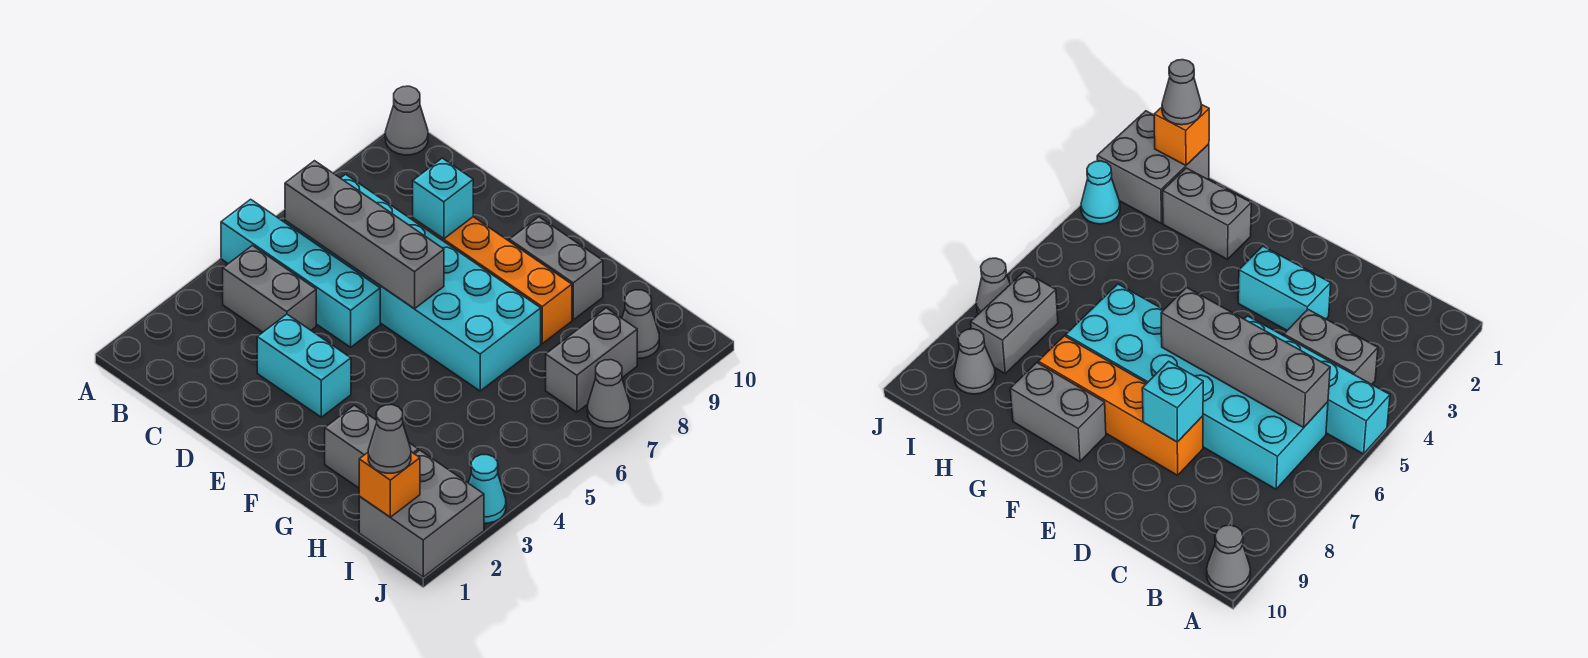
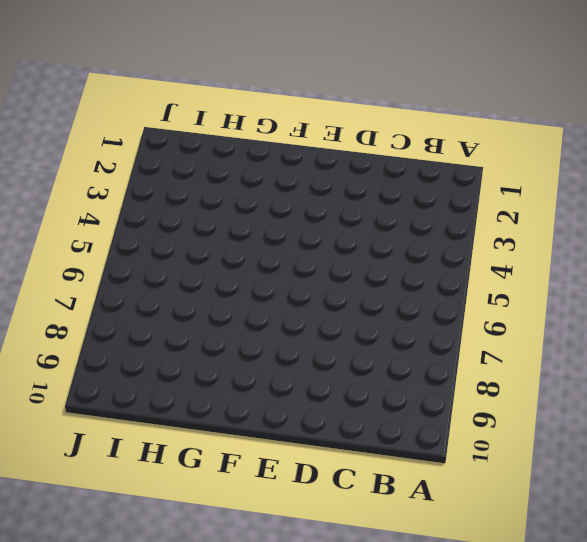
none -> cyan brick A5:D5 level 1
none -> grey cone A10 level 1
none -> grey brick B4:C4 level 1

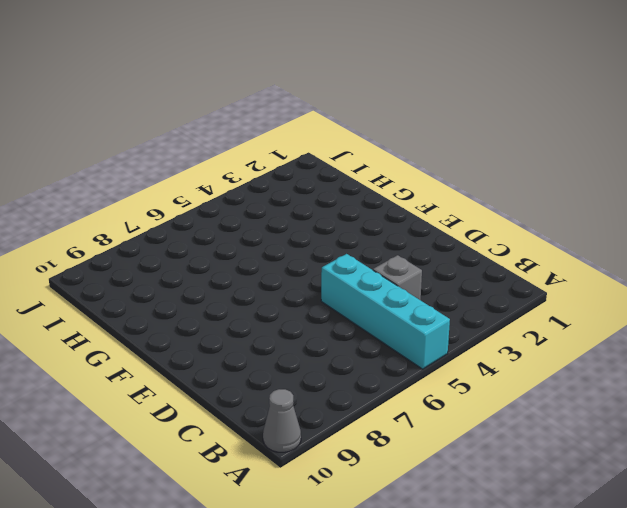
grey brick C4 level 1 -> grey brick B4:C4 level 1
none -> cyan brick B6:G7 level 1
none -> cyan brick D3:E3 level 1
none -> orange brick D8:G8 level 1

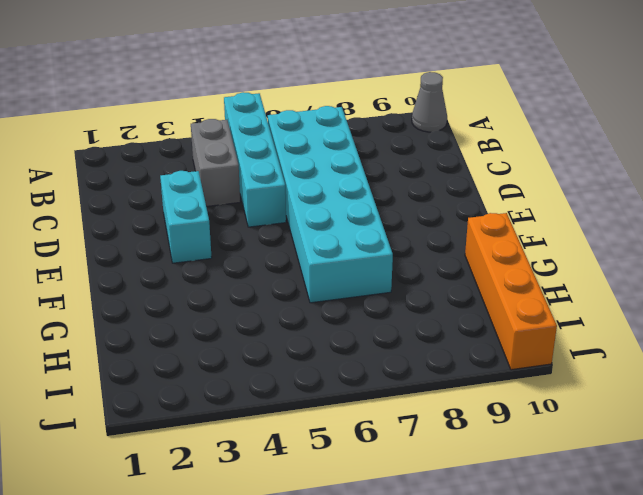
orange brick G10:J10 level 1 -> orange brick D8:G8 level 1
none -> grey brick F9:G9 level 1
none -> grey brick G2:H2 level 1
none -> grey brick I1:J2 level 1

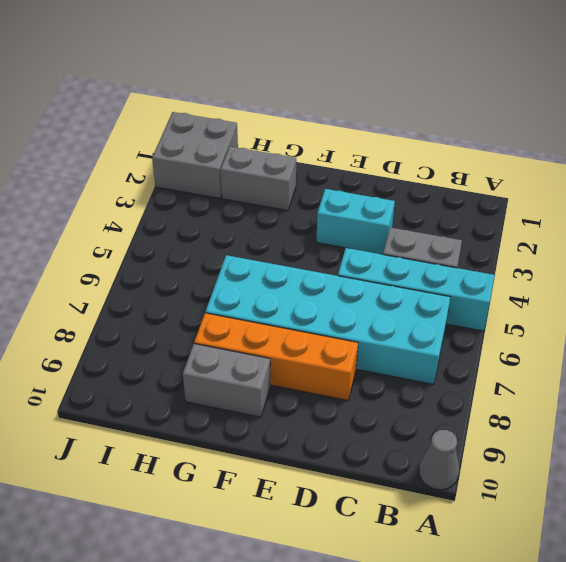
none -> grey brick I7:I8 level 1
none -> grey cone I9 level 1
none -> cyan cone J3 level 1

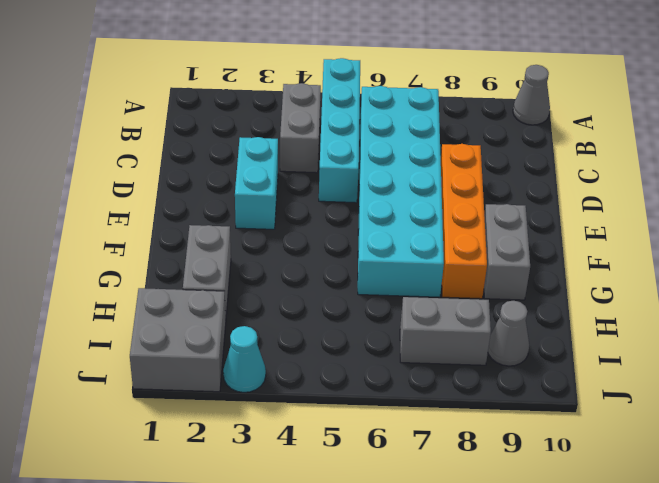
none -> grey cone J7 level 1
none -> grey brick B6:E6 level 2
none -> cyan brick D8 level 2

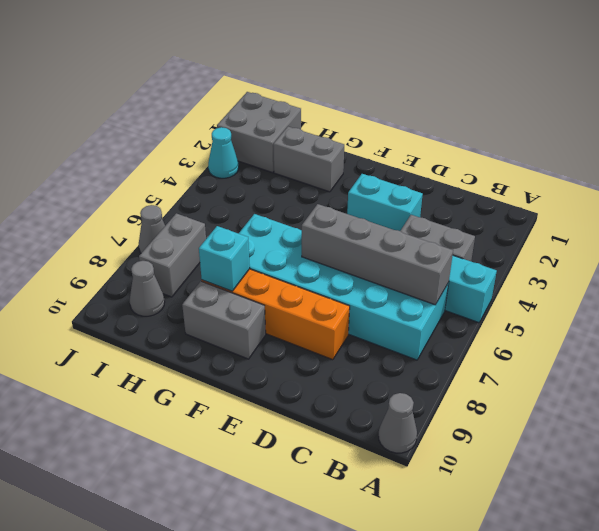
cyan brick G8 level 2 -> cyan brick D8 level 2
none -> orange brick I1 level 2
none -> grey cone I1 level 3

